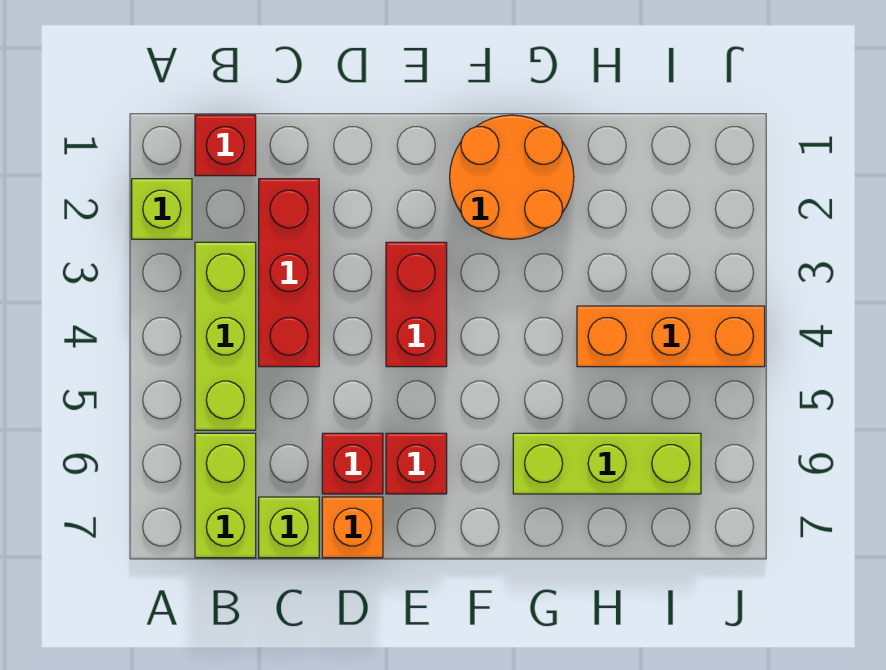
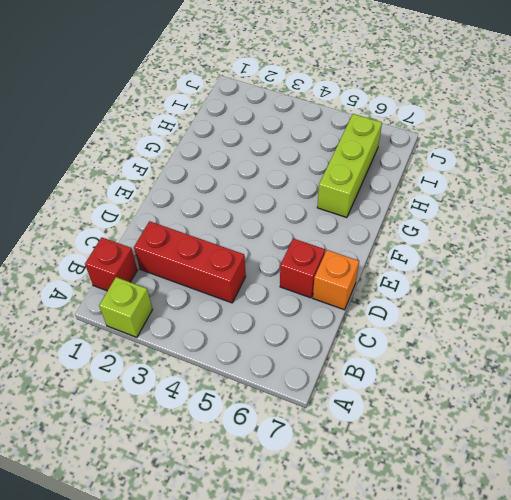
none -> lime brick B3:B5 level 1
none -> lime brick B6:B7 level 1
none -> lime brick C7 level 1

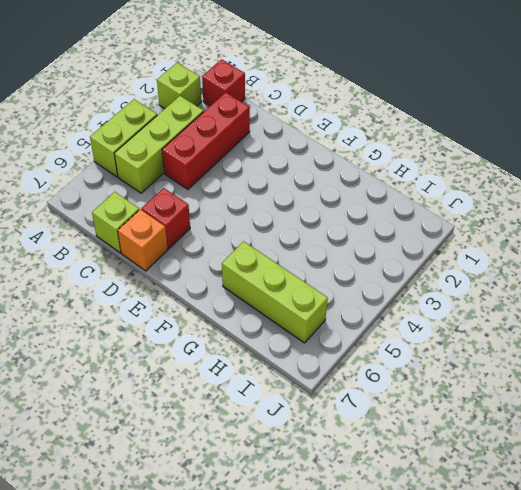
lime brick A4:A5 level 1 -> lime brick B6:B7 level 1
none -> red brick E3:E4 level 1
none -> red brick E6 level 1
none -> orange round brick F1:G2 level 1

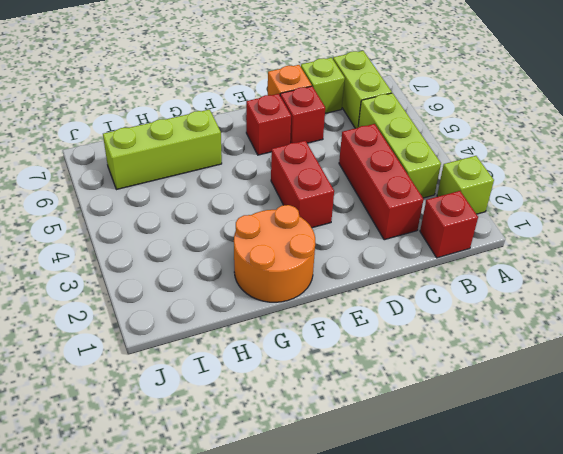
none -> orange brick H4:J4 level 1

